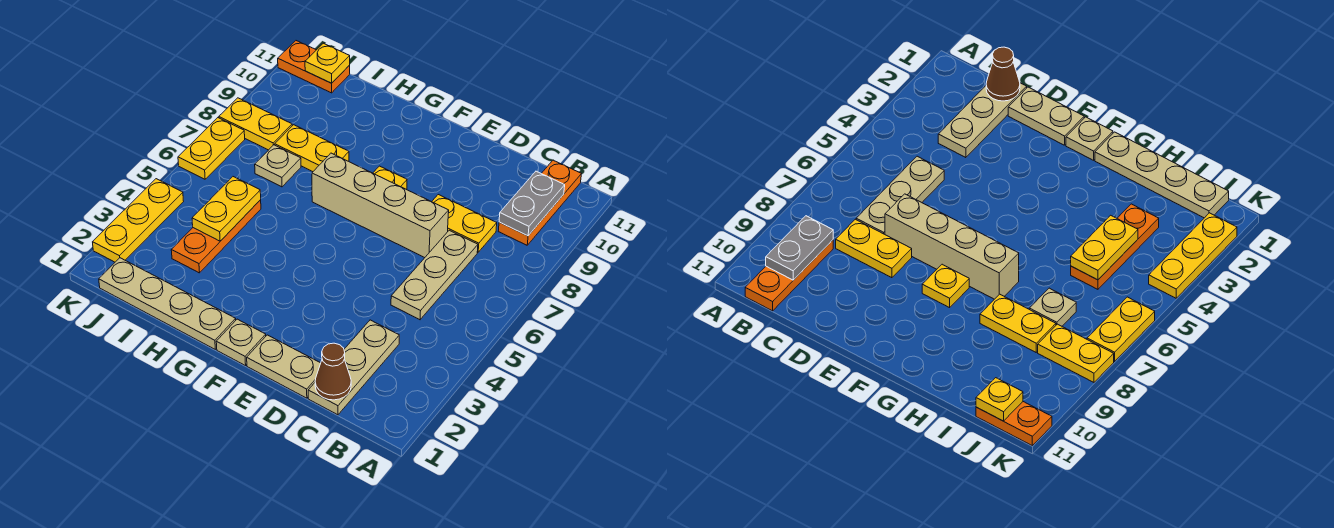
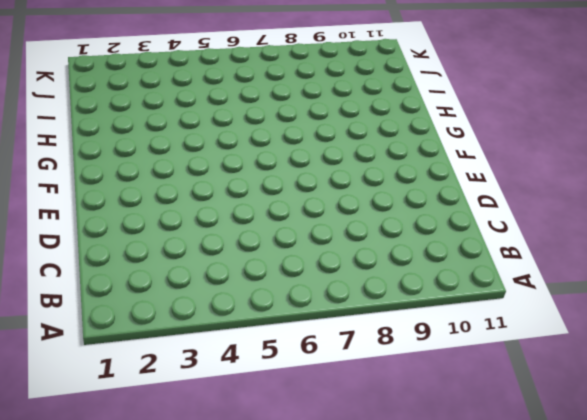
none -> orange plate B9:B11 level 1
none -> tan plate C1:C3 level 1
none -> tan plate C5:C7 level 1

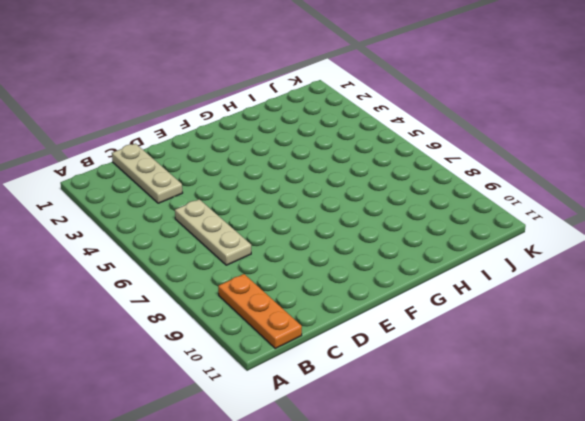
none -> yellow plate C8:D8 level 1
none -> tan plate D1:E1 level 1
none -> tan brick D7:G7 level 1

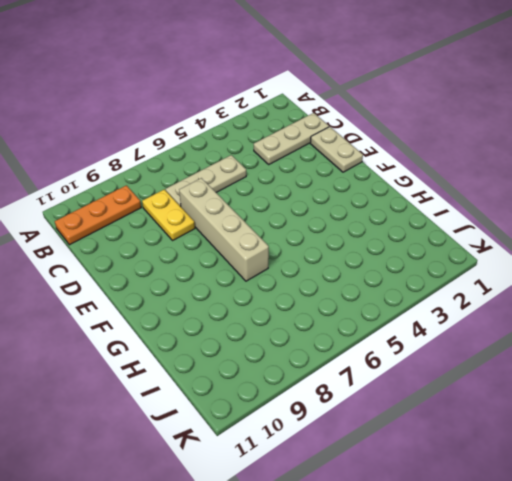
none -> tan plate F1 level 1
none -> yellow plate F8 level 1
none -> tan plate G1:J1 level 1

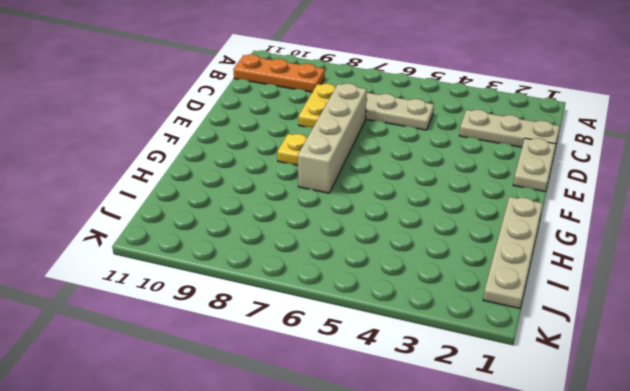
none -> tan plate F1 level 1
none -> yellow plate H8:I8 level 1
none -> orange plate I3:I5 level 1

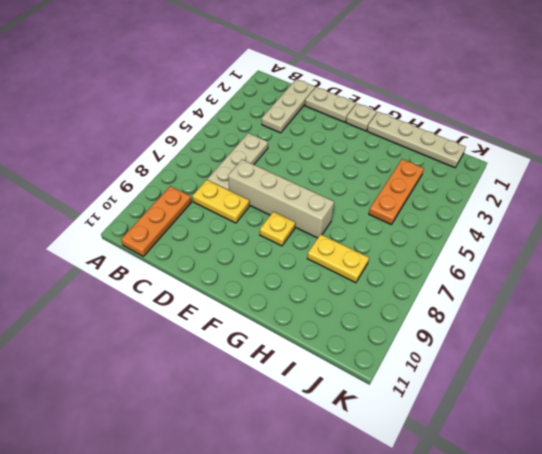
none -> tan plate I7 level 1
none -> yellow plate J8:K8 level 1
none -> orange plate J11:K11 level 1

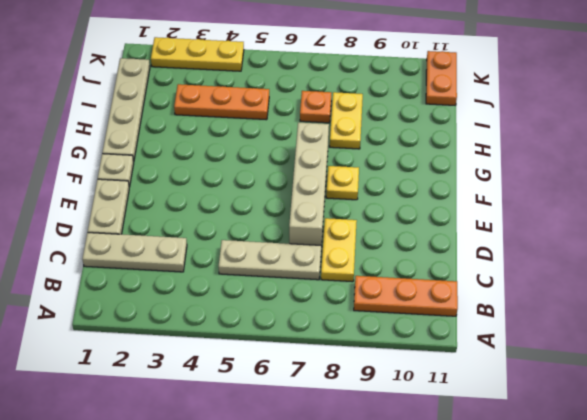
orange plate I7 level 1 -> tan plate I7 level 1
none -> yellow plate J8:K8 level 1
none -> yellow plate K6:K7 level 1
none -> grey plate B9:B10 level 2

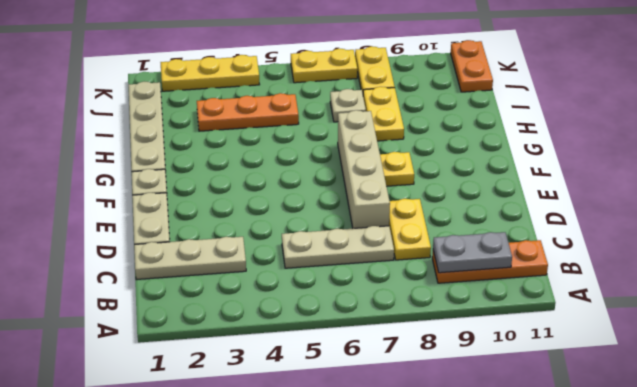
none -> brown cone C1 level 2
none -> yellow plate I4:I5 level 2
none -> yellow plate J11 level 2

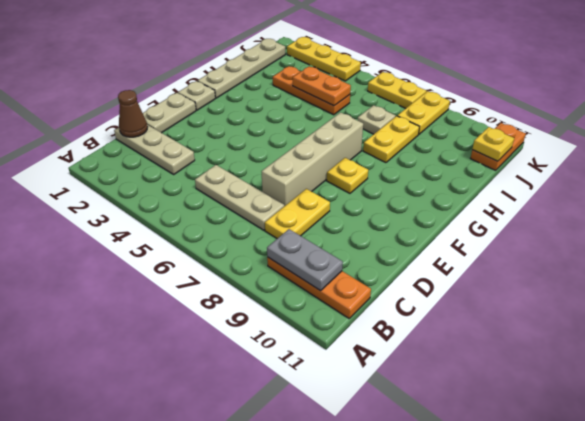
orange plate I4:I5 level 2 -> yellow plate I4:I5 level 2

